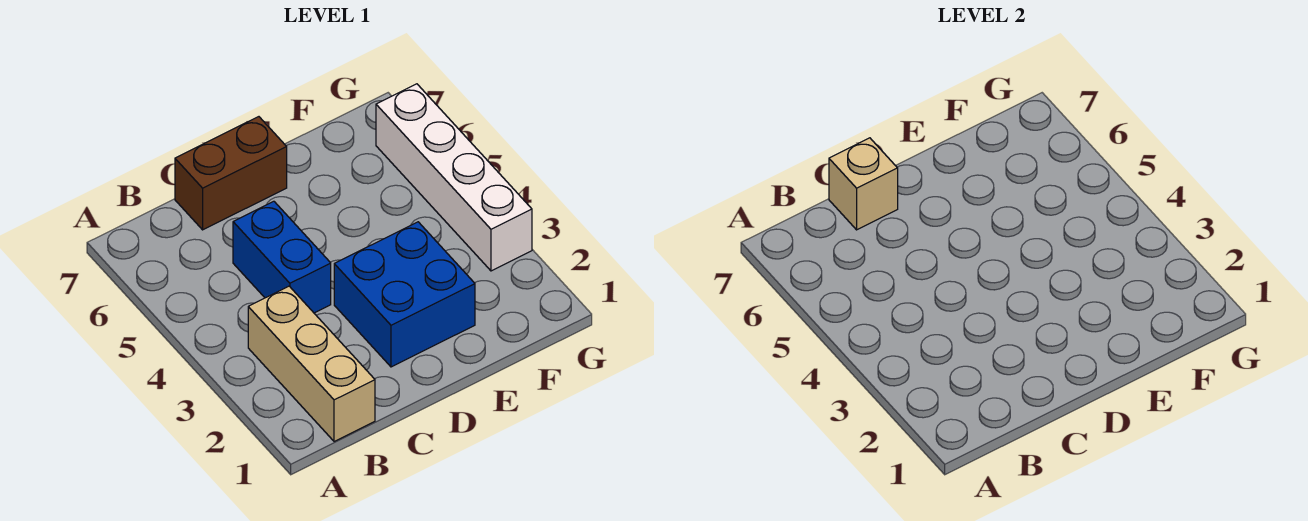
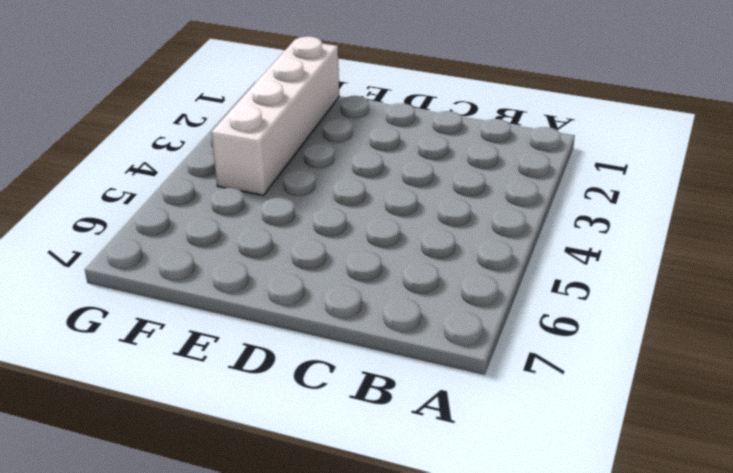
white brick F1:F4 level 1 -> white brick G3:G6 level 1
none -> tan brick B1:B3 level 1
none -> blue brick C4:C5 level 1

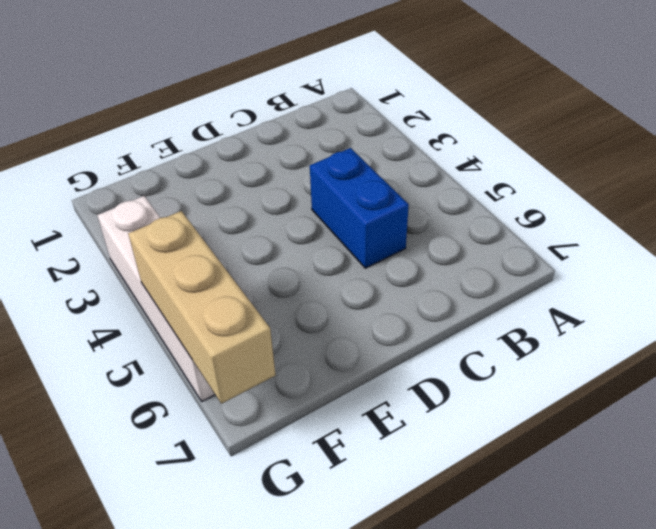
tan brick G5:G7 level 2 -> tan brick B1:B3 level 1
none -> brown brick C7:D7 level 1
none -> blue brick D2:E3 level 1

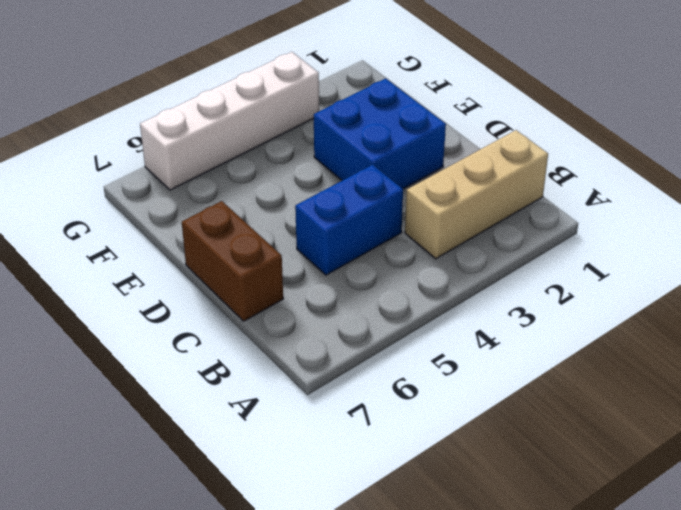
none -> tan brick C7 level 2

